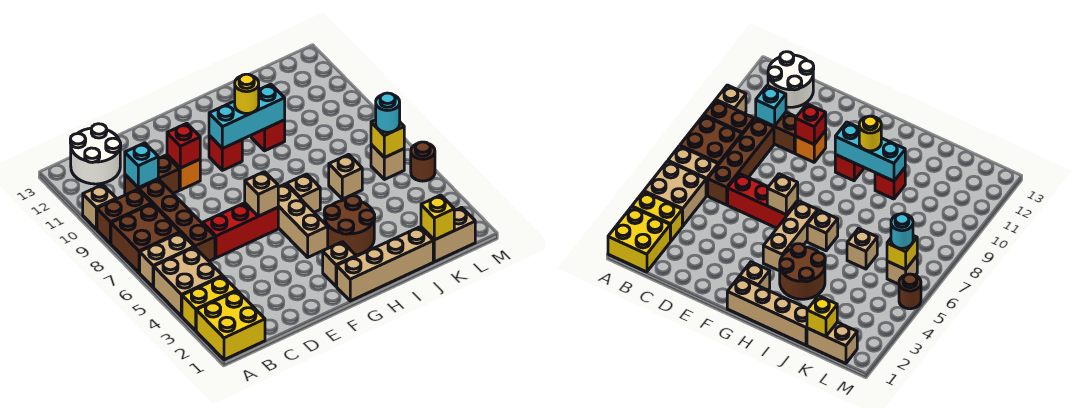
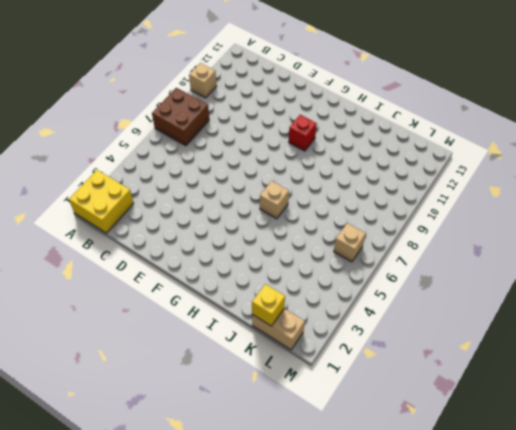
none -> yellow brick A3:B3 level 1
none -> tan brick A4:B5 level 1
none -> tan brick A6:B6 level 1
none -> brown brick A9:B9 level 1

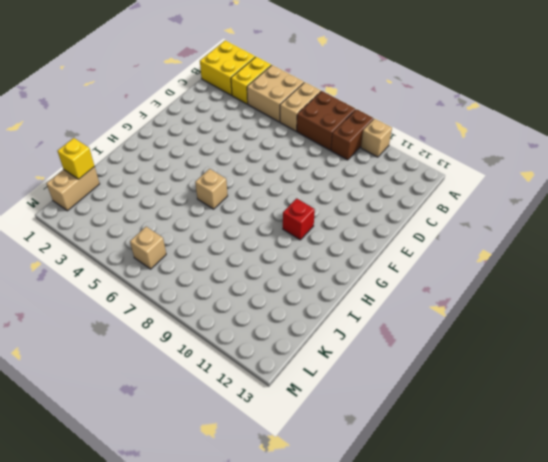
none -> white round brick B12:C13 level 1
none -> brown brick C6:C9 level 1
none -> brown brick C10:D10 level 1
none -> red brick D6:F6 level 1

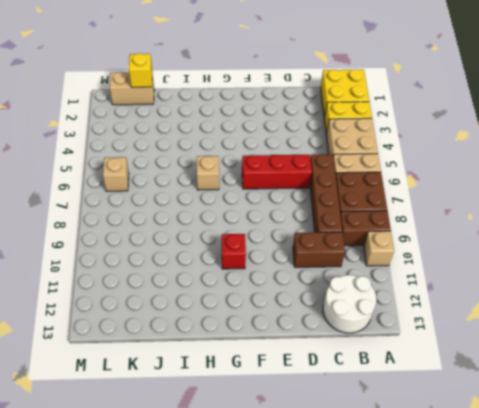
none -> orange brick E10 level 1
none -> tan brick G1:J1 level 1
none -> tan brick G2 level 1
none -> tan brick G4:G6 level 1

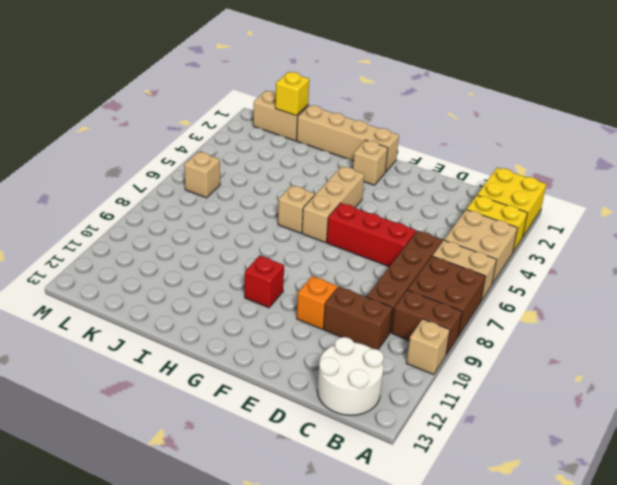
none -> brown round brick H3:I4 level 1
none -> red brick I10 level 1
none -> tan brick J6 level 1
none -> brown round brick M5 level 1

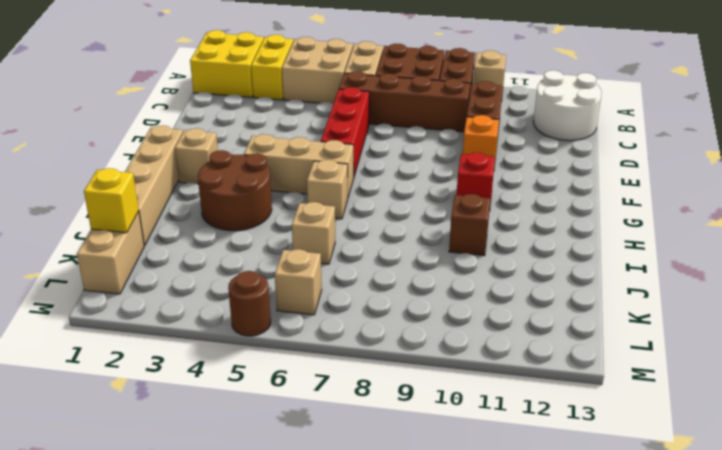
brown brick I10 level 1 -> red brick I10 level 1
none -> cyan brick C10 level 2
none -> red brick E10 level 2
none -> tan brick F6 level 2
none -> cyan brick G10:I10 level 2

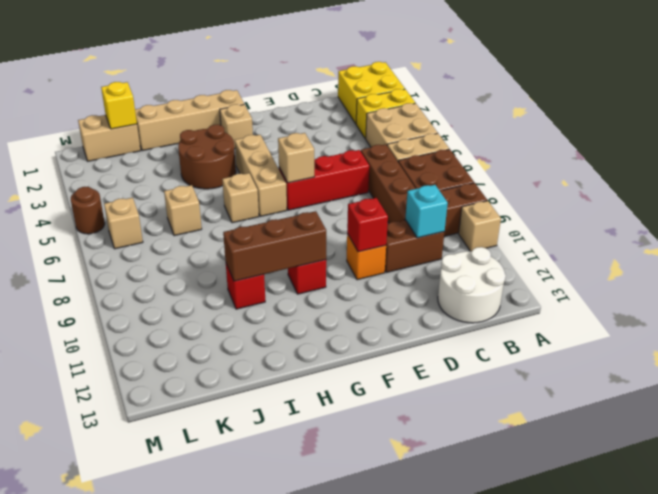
brown brick G10:I10 level 2 -> cyan brick G10:I10 level 2
none -> yellow brick L6 level 2
none -> yellow round brick H10 level 3
none -> cyan round brick L6 level 3

